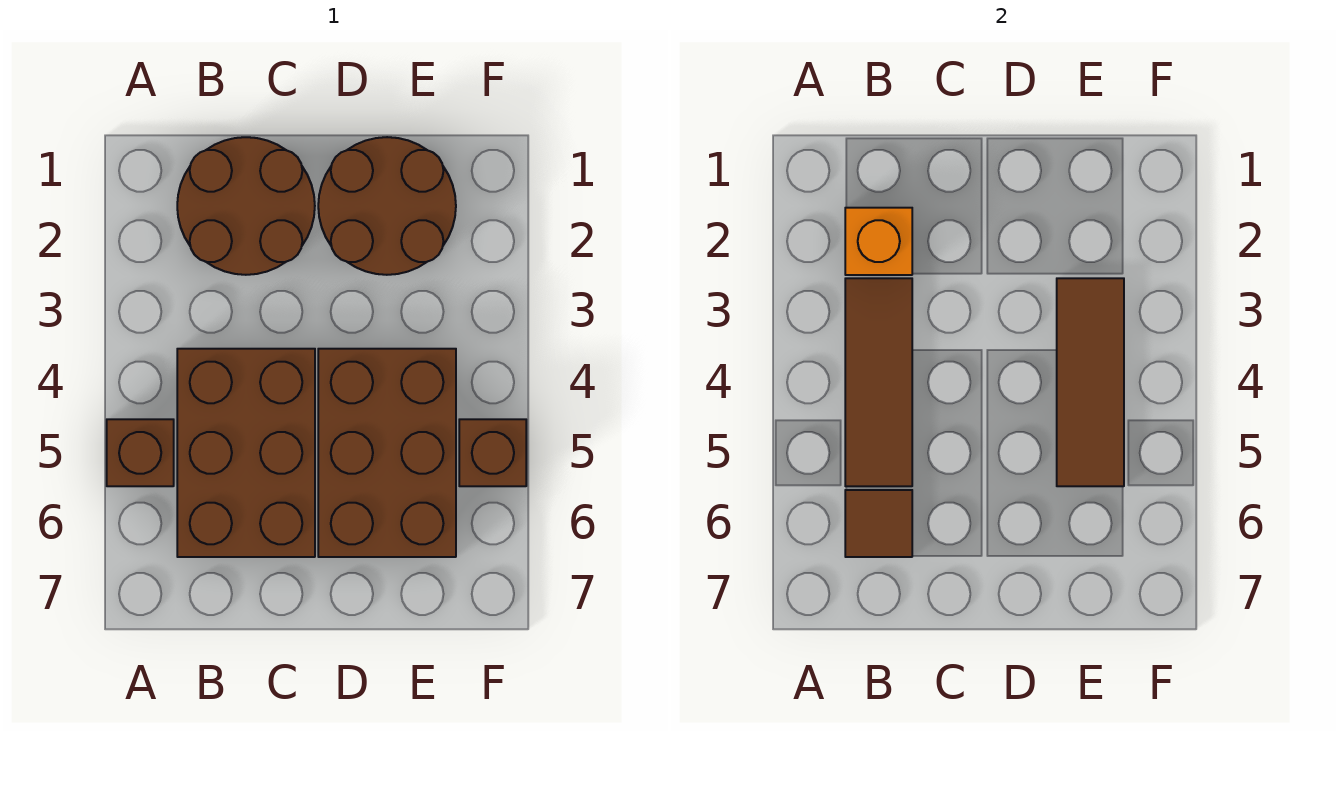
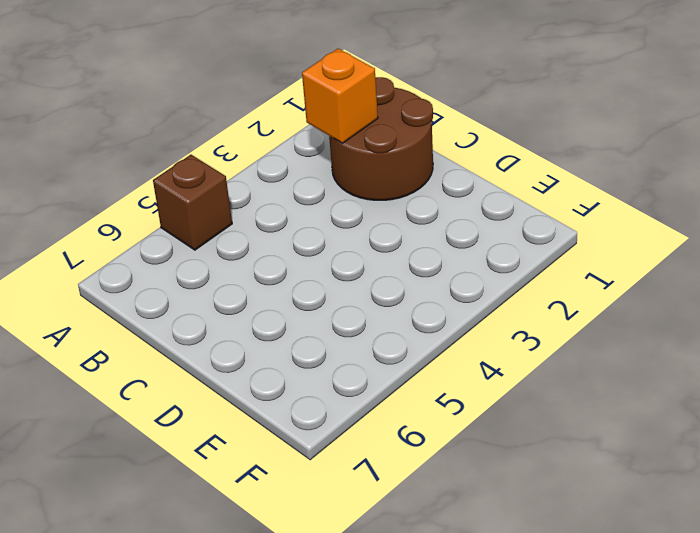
none -> brown brick B4:C6 level 1
none -> brown round brick D1:E2 level 1

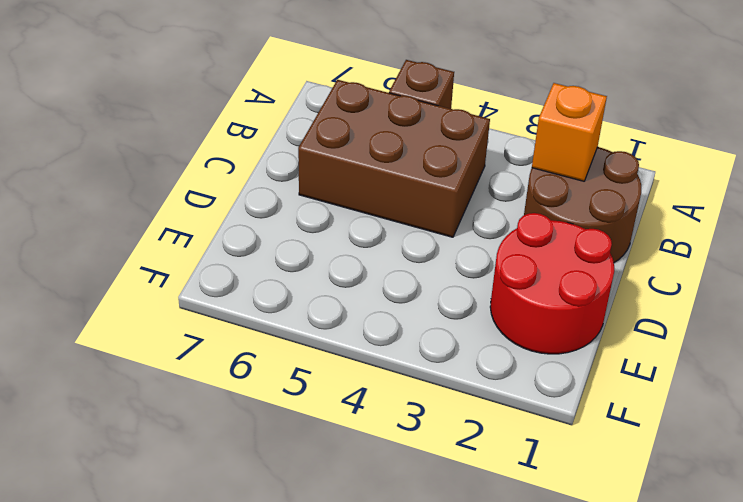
red round brick D1:E2 level 1 -> brown round brick D1:E2 level 1
none -> brown brick D4:E6 level 1
none -> brown brick F5 level 1

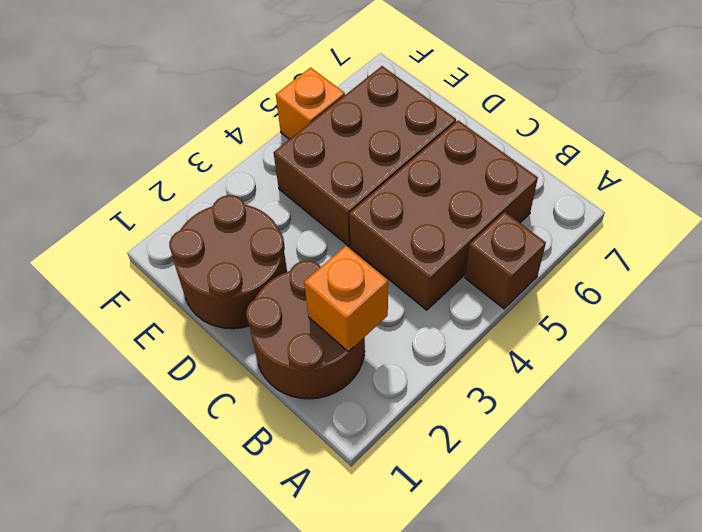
orange brick F5 level 1 -> brown brick F5 level 1
none -> brown tile B3:B5 level 2
none -> brown tile B6 level 2

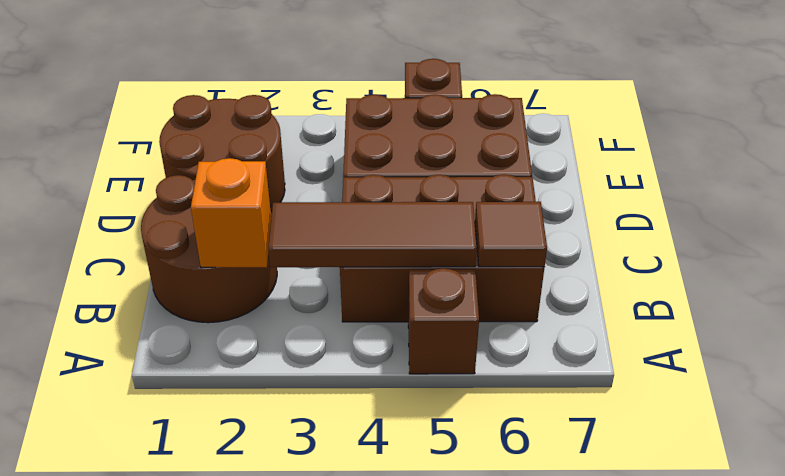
none -> brown tile E3:E5 level 2

